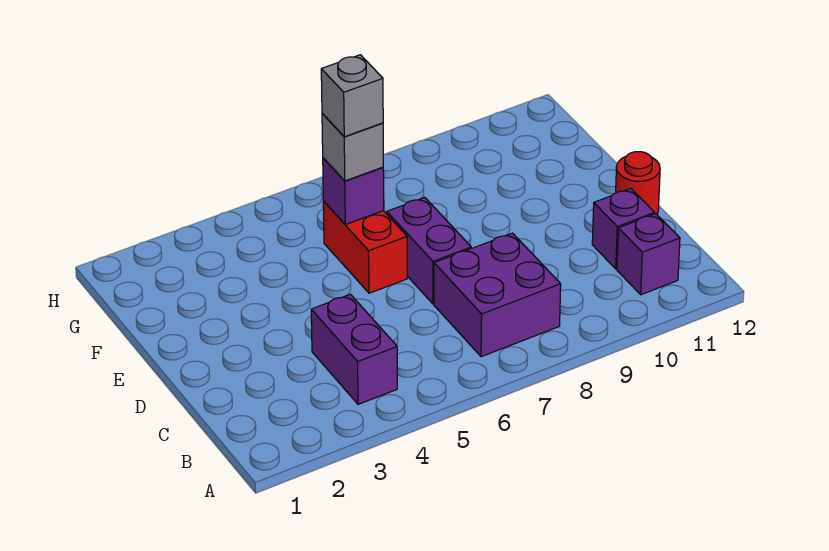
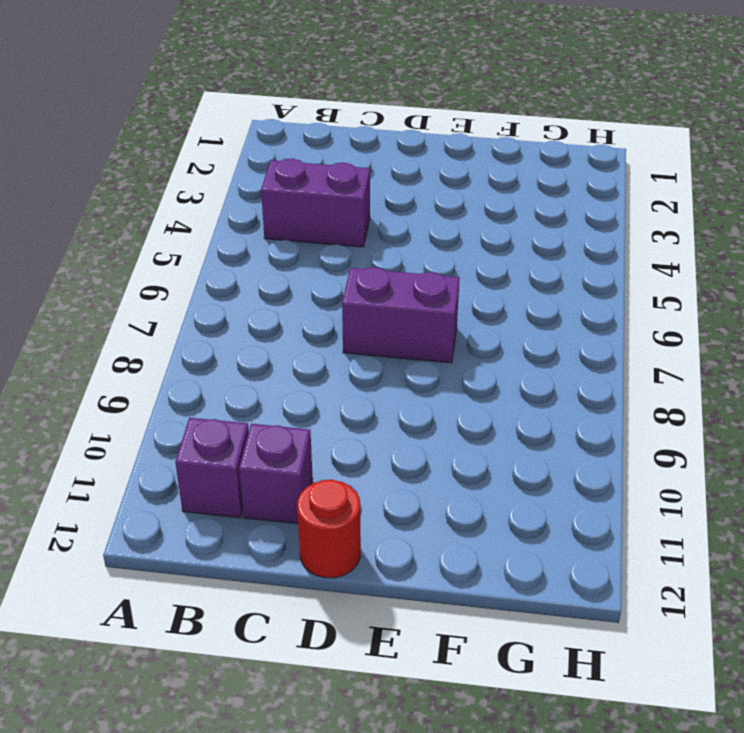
none -> purple brick B7:C8 level 1
none -> red brick E6:F6 level 1

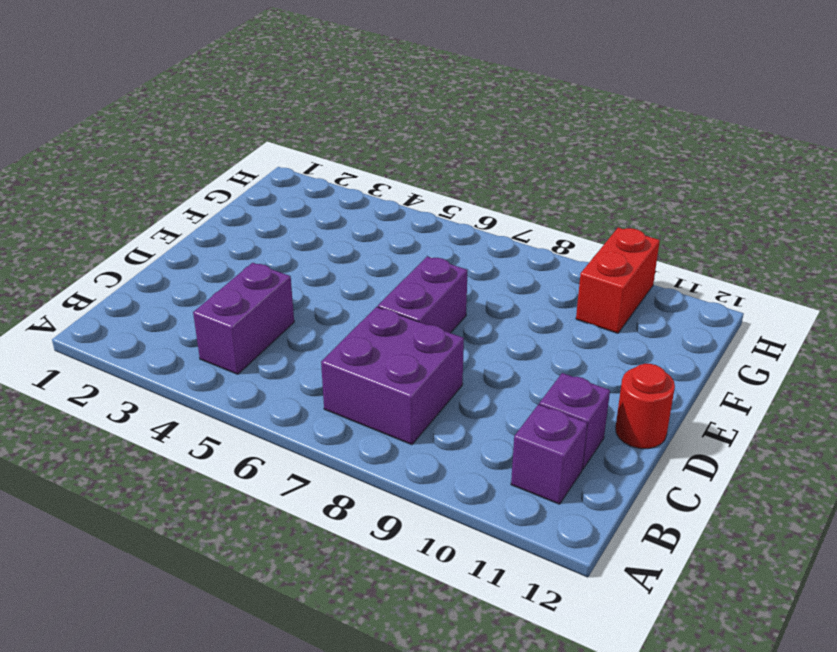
red brick G10:H10 level 1 -> red brick E6:F6 level 1
none -> purple brick F6 level 2
none -> grey brick F6 level 3

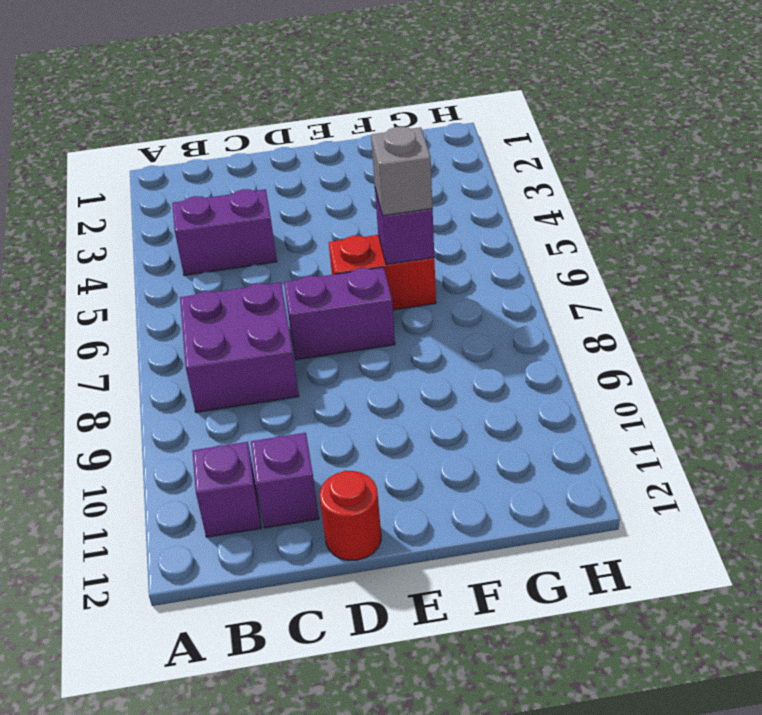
none -> grey brick F6 level 4

